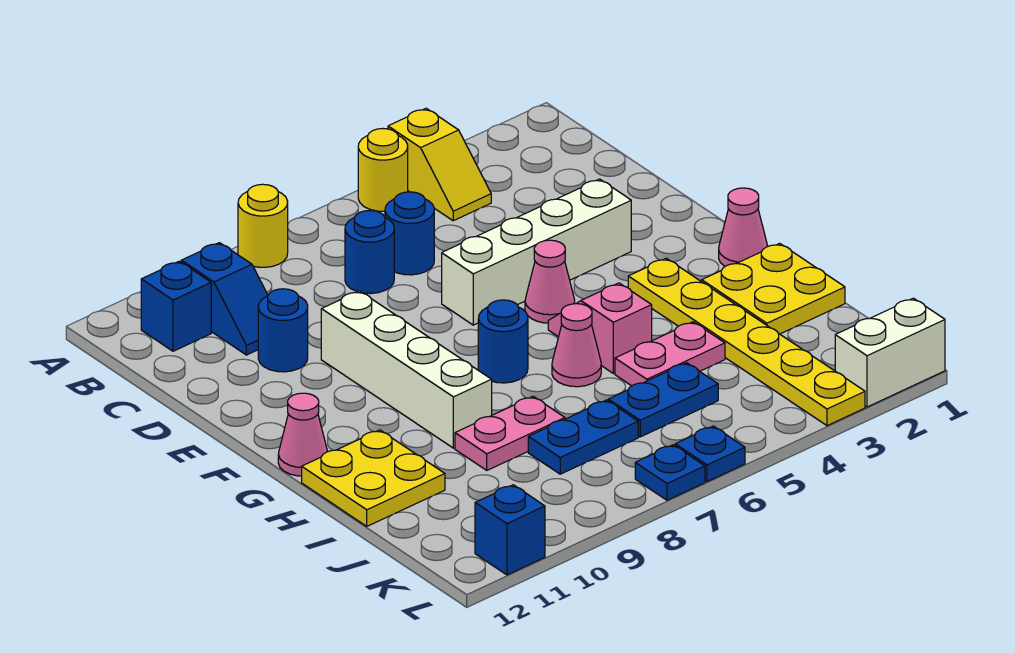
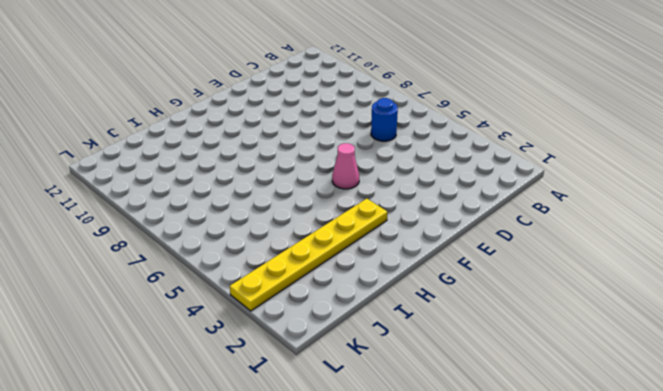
none -> yellow slope A4:B4 level 1 top A
none -> yellow round brick A5 level 1
none -> yellow round brick A8 level 1

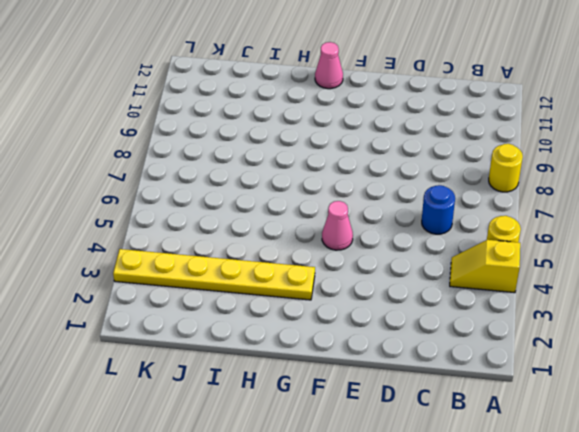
none -> blue slope B10:C10 level 1 top B
none -> blue brick B11 level 1
none -> blue round brick C7 level 1

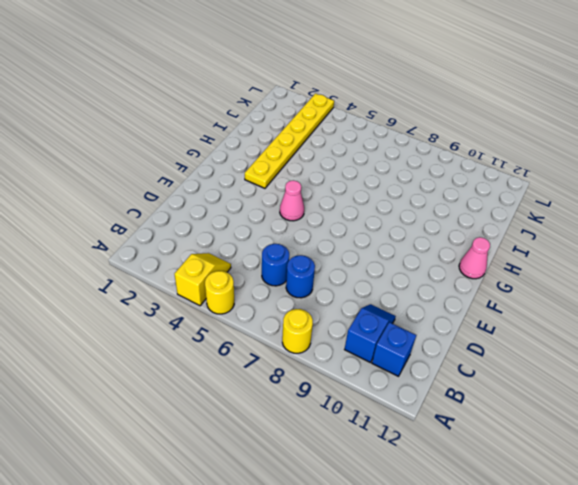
none -> blue round brick D10 level 1
none -> white brick E3:E6 level 1
none -> white brick E9:H9 level 1

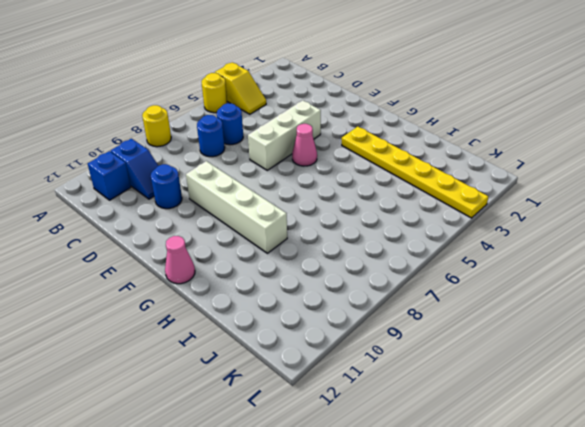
white brick E4:E6 level 1 -> white brick E3:E6 level 1
none -> pink cone G1 level 1
none -> pink slope G5:H5 level 1 top H
none -> blue round brick G7 level 1

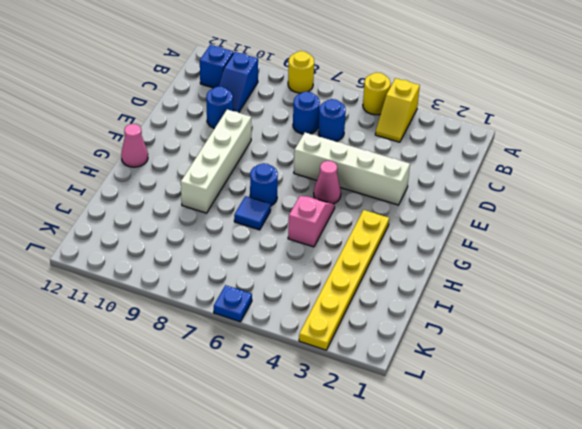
blue tile H7 level 1 -> none
none -> pink cone G1 level 1
none -> yellow plate H1:I2 level 1
none -> pink cone H6 level 1

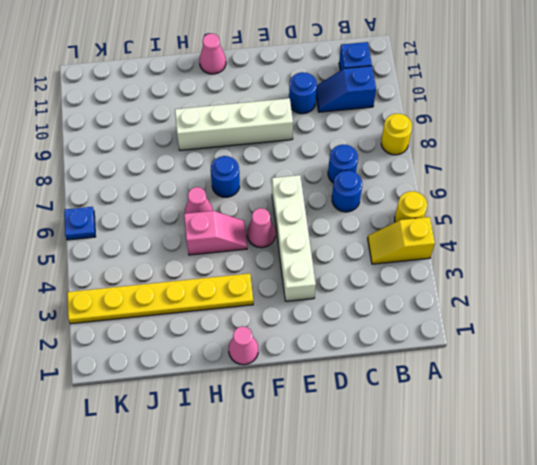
none -> yellow plate H1:I2 level 1
none -> yellow plate H11:I12 level 1
none -> pink plate I4:I5 level 1

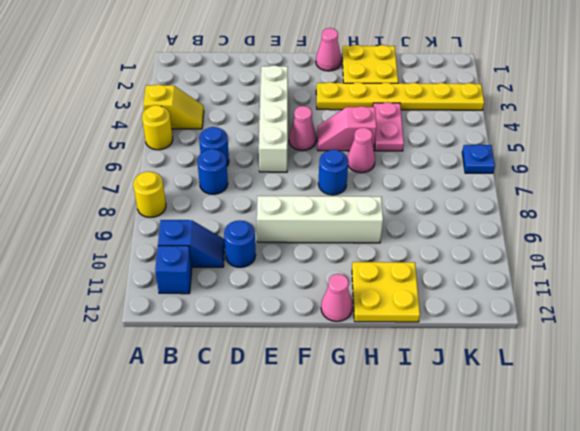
none -> pink plate I8:I9 level 1
none -> blue plate J5:J6 level 1
none -> blue plate J7:J8 level 1

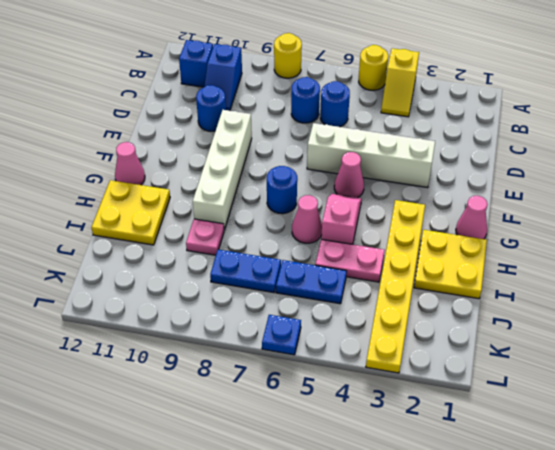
pink plate I9 level 1 -> pink plate I8:I9 level 1
none -> white brick L1:L2 level 1
none -> blue plate L7 level 1
none -> blue brick L11 level 1

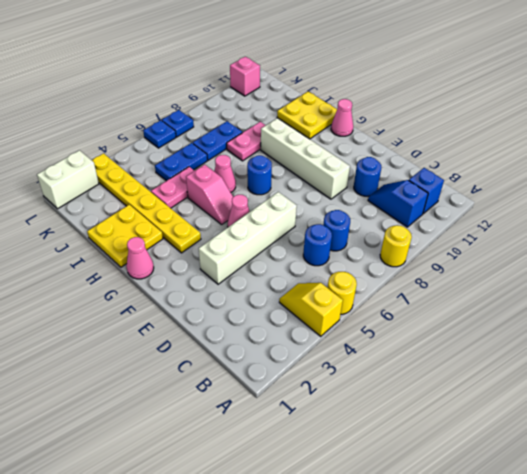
pink brick L11 level 1 -> blue brick L11 level 1

